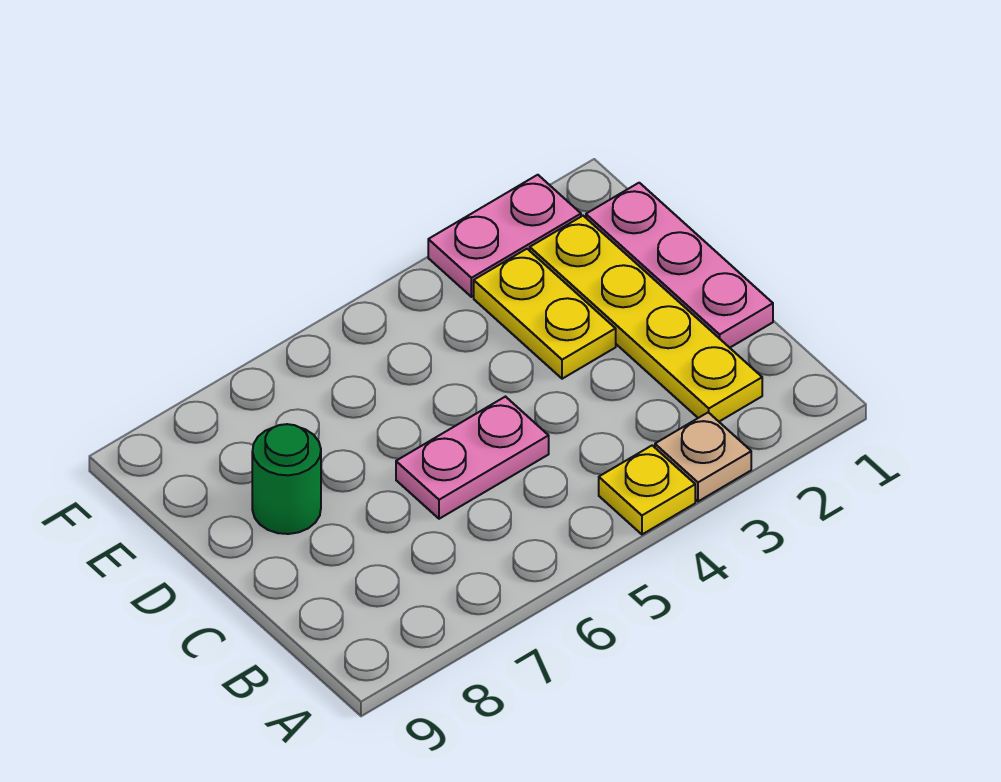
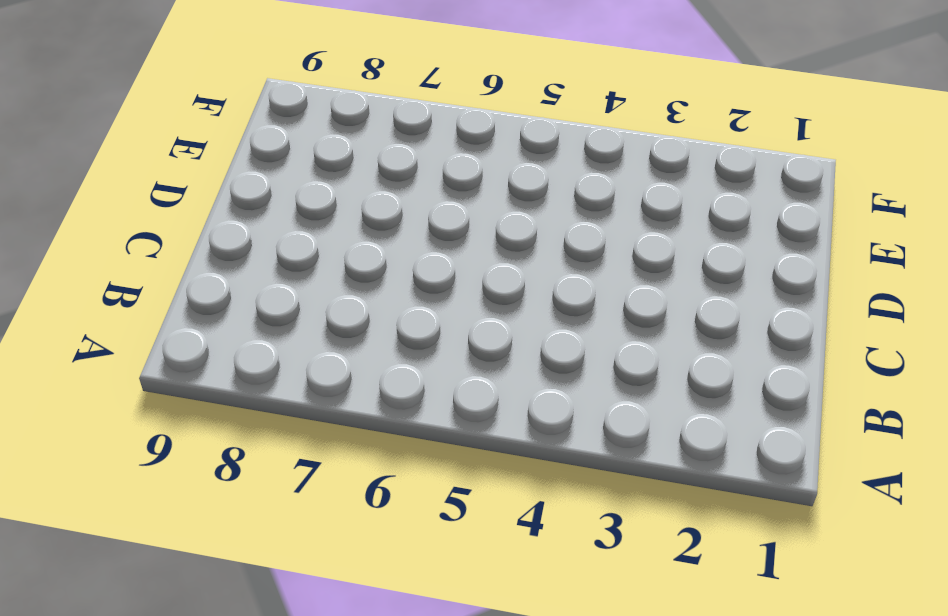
none -> tan plate A3 level 1
none -> yellow plate A4 level 1

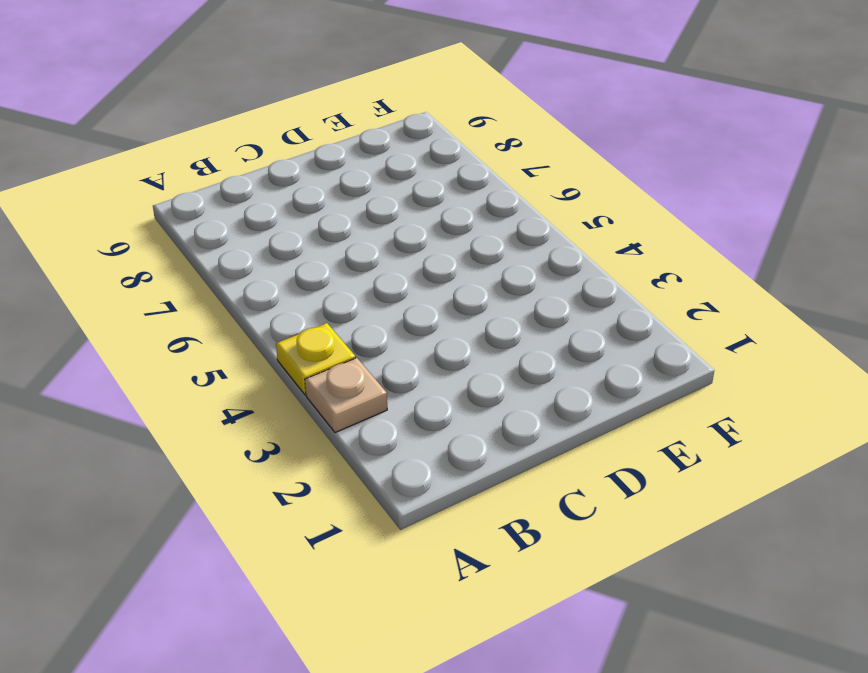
none -> yellow plate B2:E2 level 1
none -> pink plate C1:E1 level 1

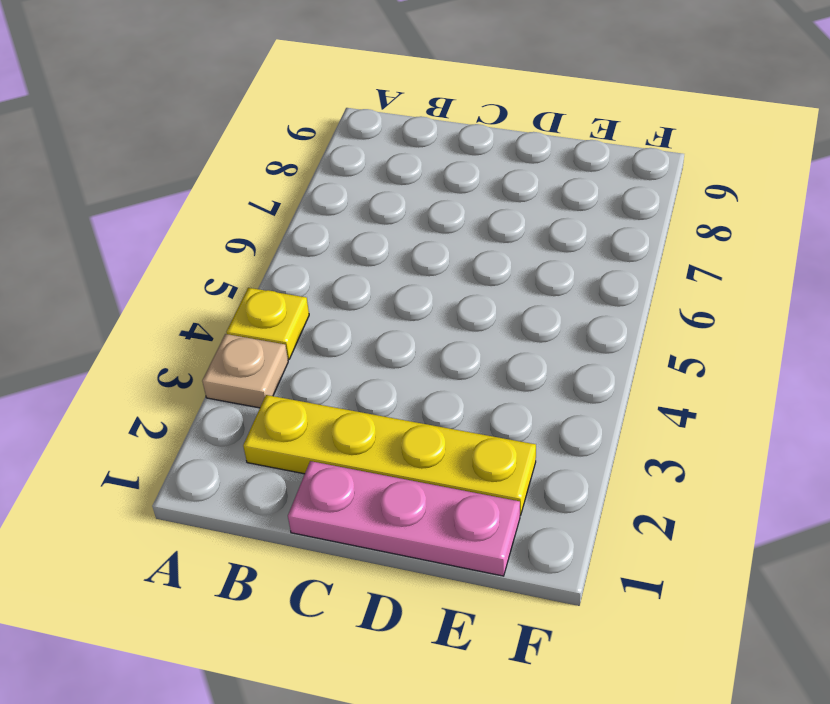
none -> pink plate C5:C6 level 1
none -> yellow plate D3:E3 level 1

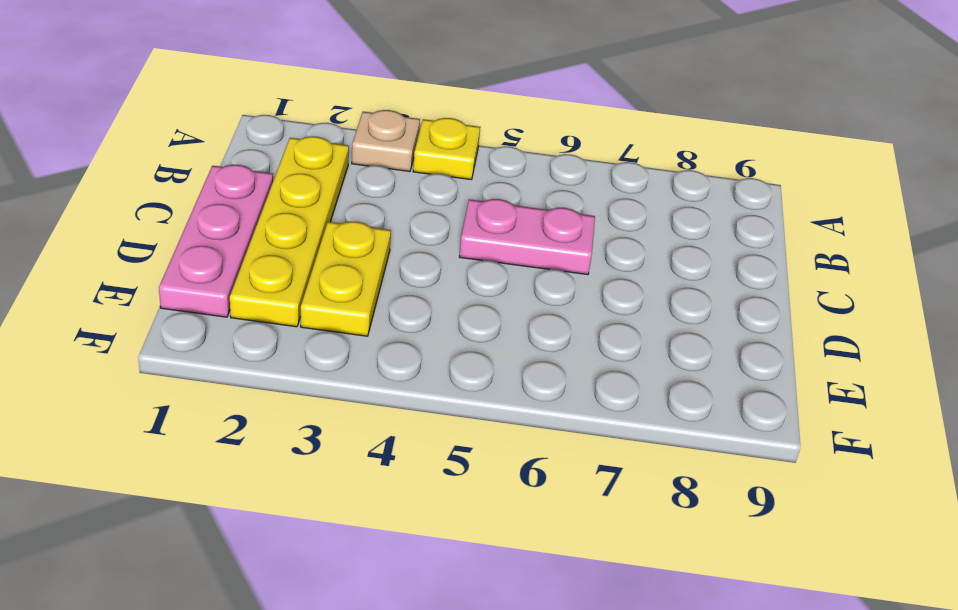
none -> green round brick D8 level 1
none -> pink plate F2:F3 level 1

